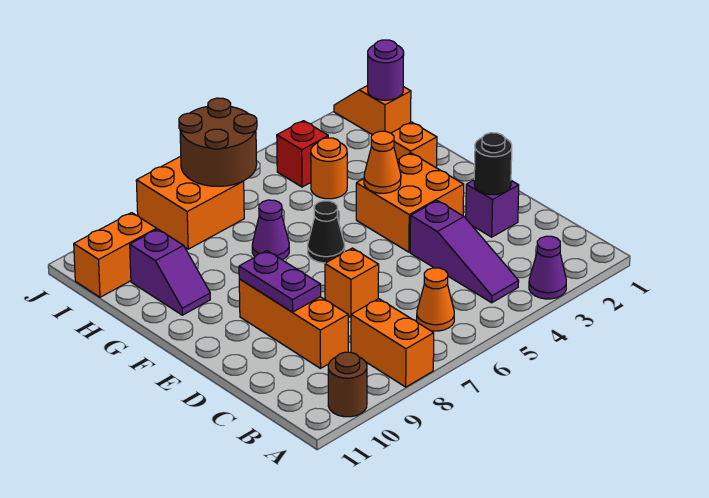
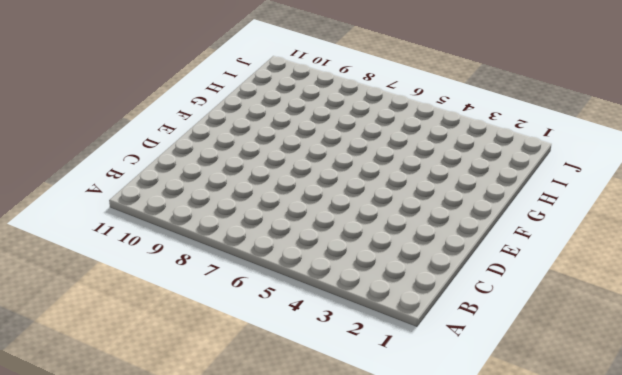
none -> purple cone A3 level 1
none -> orange brick A8:B8 level 1
none -> brown round brick A10 level 1

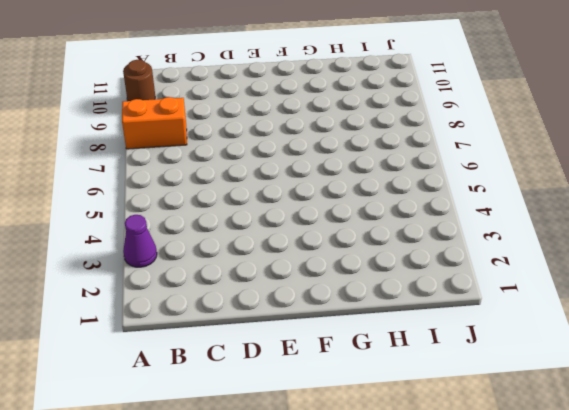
none -> purple slope B4:D4 level 1 top D
none -> orange cone B6 level 1
none -> orange brick C9:E9 level 1

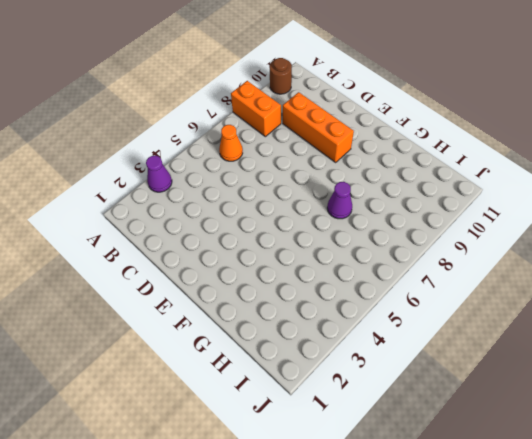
none -> purple slope B4:D4 level 1 top D
none -> purple brick D2 level 1
none -> orange brick D7 level 1

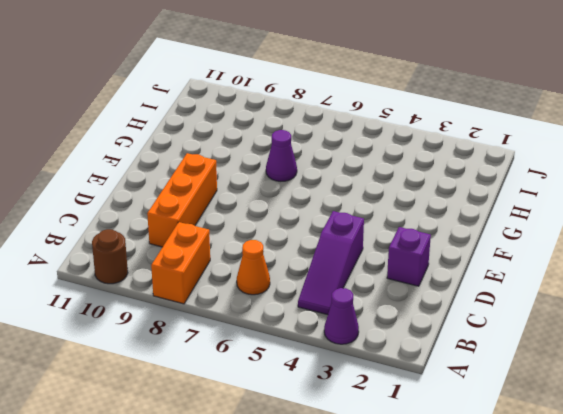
none -> orange brick D7 level 1
none -> orange brick E3:F4 level 1
none -> black cone F6 level 1

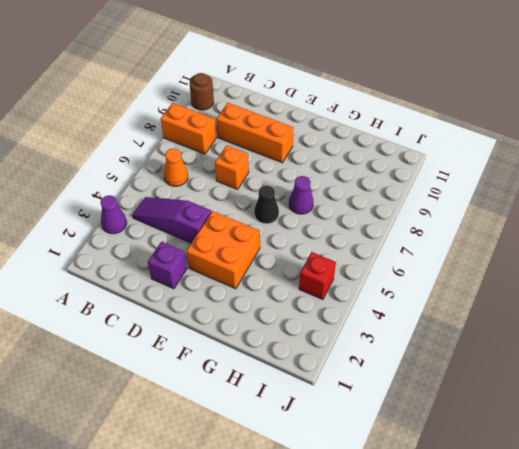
none -> orange brick G2 level 1
none -> purple slope G10:H10 level 1 top H
none -> orange round brick H4 level 1

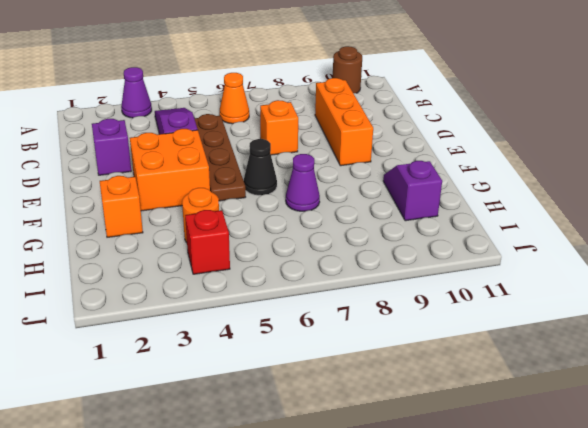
brown plate C5:F5 level 1 -> none
none -> orange brick A8:B8 level 1
none -> orange slope I1:J1 level 1 top I
none -> orange brick I7:J8 level 1

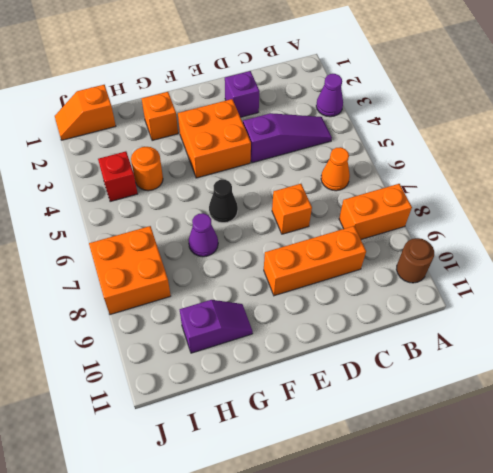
none -> orange brick I10:I11 level 1
none -> black round brick D2 level 2
none -> purple plate D9:E9 level 2

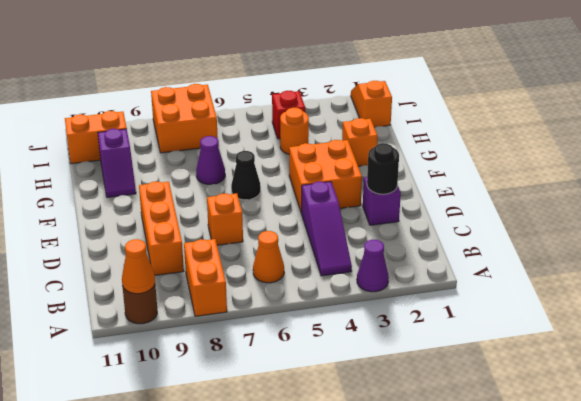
orange cone A10 level 2 -> orange cone F4 level 2
none -> purple plate D9:E9 level 2
none -> purple round brick I1 level 2
none -> brown round brick I6:J7 level 2

